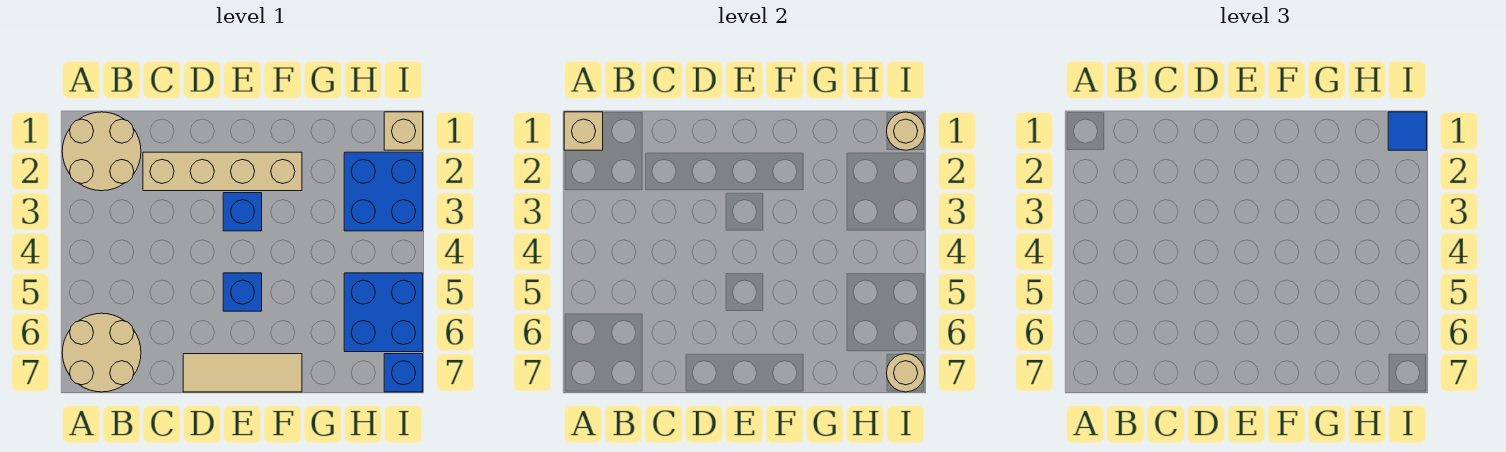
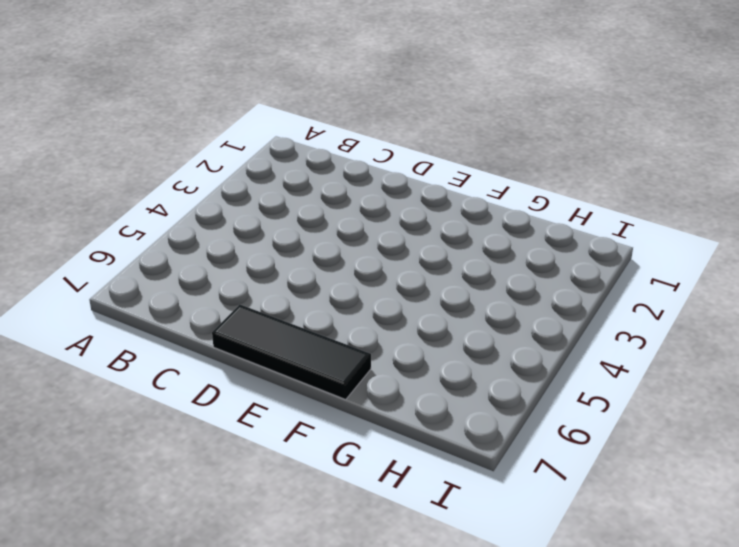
black tile D7:F7 level 1 -> tan tile D7:F7 level 1
none -> tan round brick A1:B2 level 1
none -> tan round brick A6:B7 level 1
none -> tan brick C2:F2 level 1

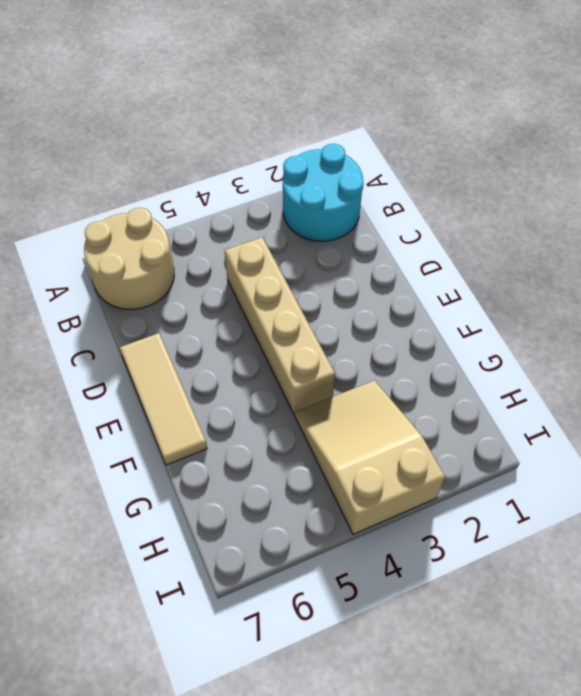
cyan round brick A1:B2 level 1 -> tan round brick A1:B2 level 1
tan brick C4:F4 level 1 -> tan brick C2:F2 level 1
tan slope G3:I4 level 1 top I -> blue brick H2:I3 level 1
none -> blue brick E3 level 1
none -> blue brick E5 level 1
none -> blue brick H5:I6 level 1

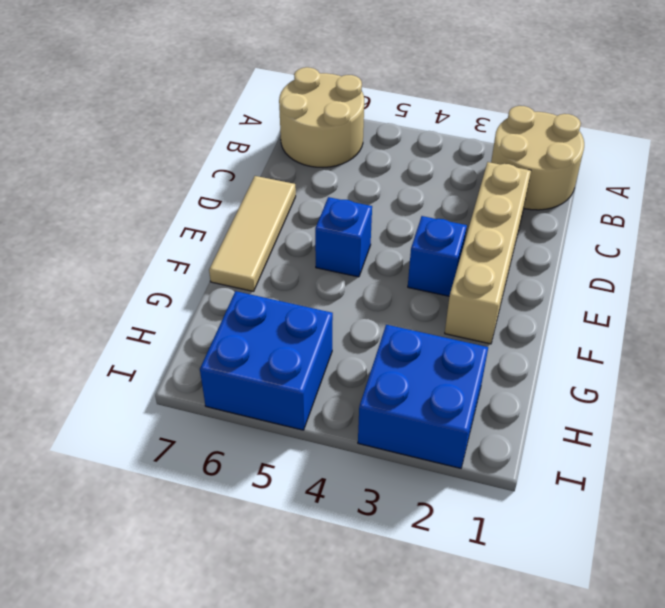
none -> tan brick I1 level 1
none -> blue brick I7 level 1
none -> tan brick A1 level 2

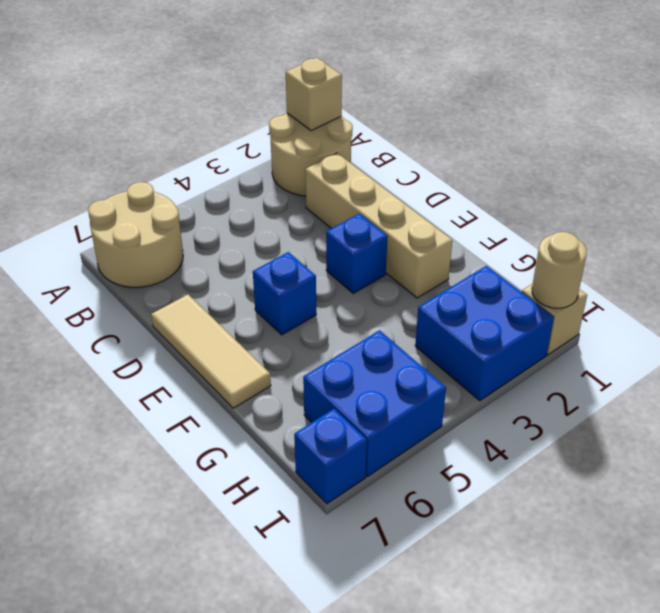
none -> tan round brick I7 level 2
none -> blue tile I1 level 3

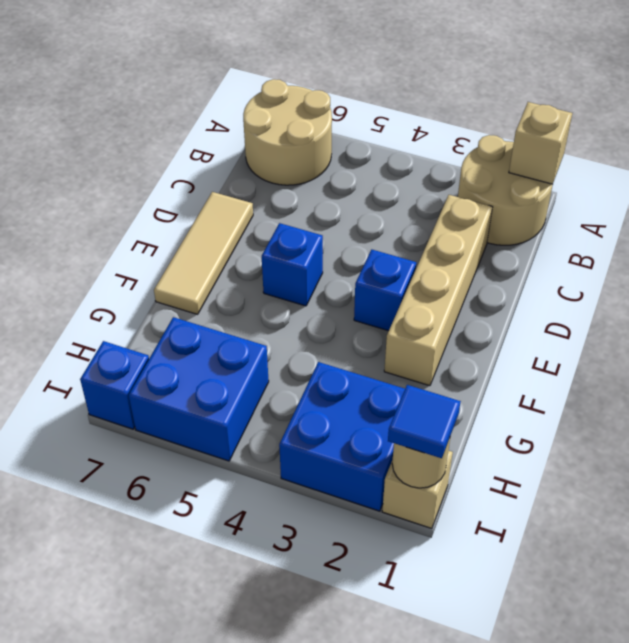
none -> tan round brick I7 level 2

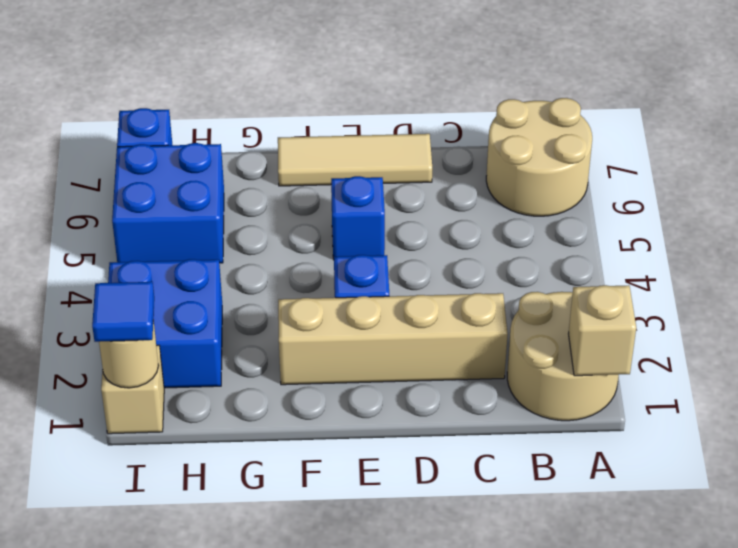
none -> tan round brick I7 level 2

